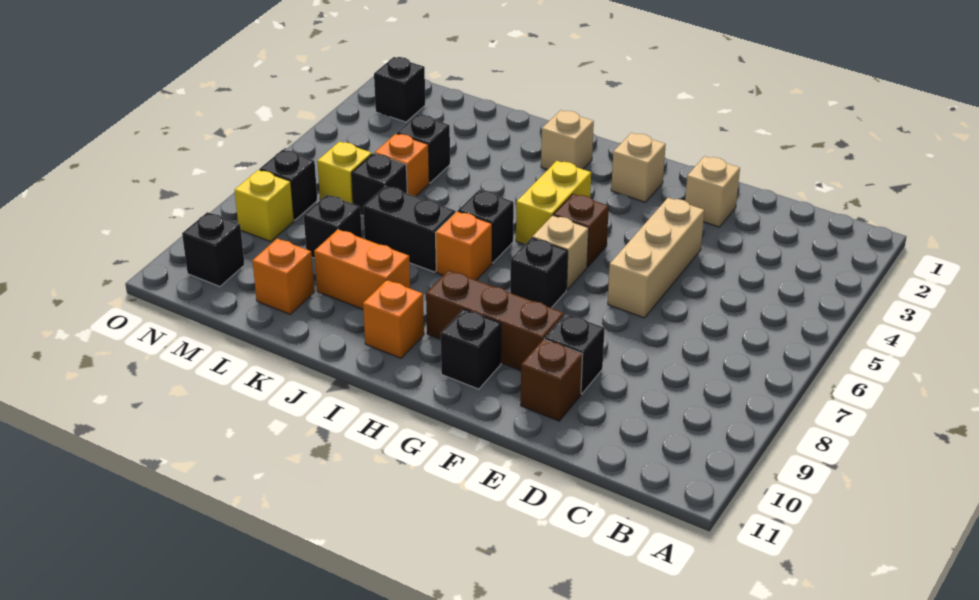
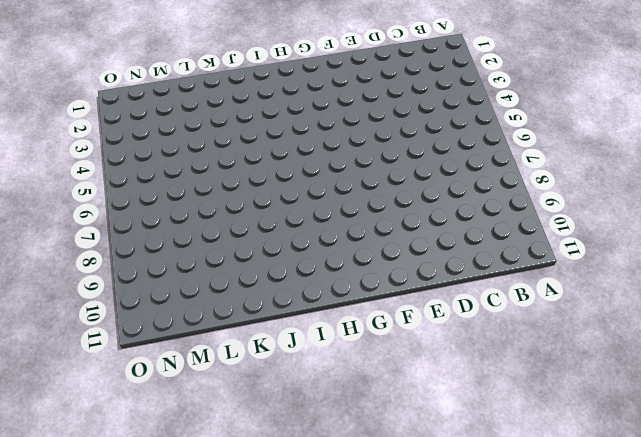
none -> tan brick E2 level 1
none -> tan brick E4:E6 level 1
none -> black brick E9 level 1

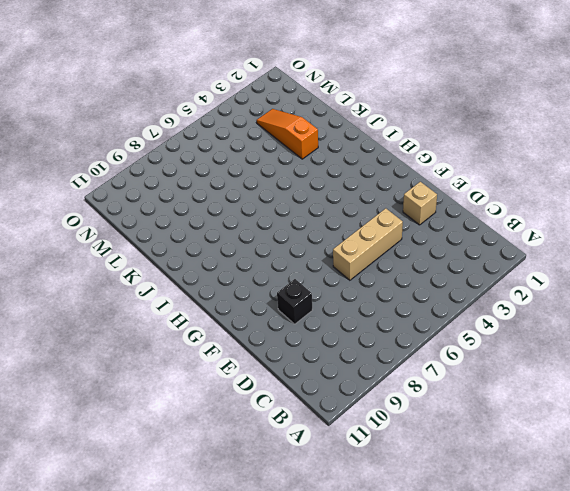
orange slope K3:M3 level 1 top K -> none
none -> brown brick E10 level 1
none -> brown brick F9:H9 level 1
none -> tan brick G2 level 1

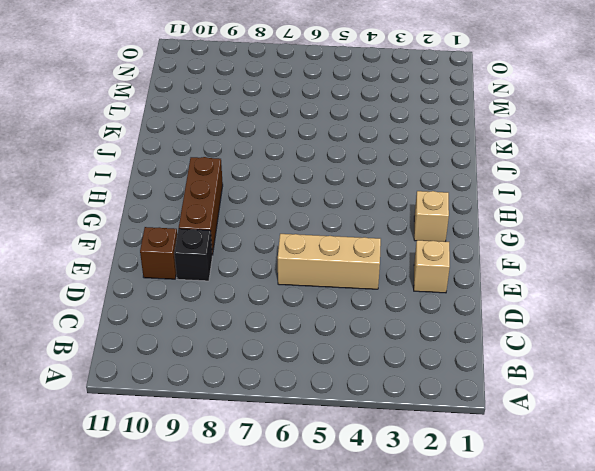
none -> brown brick G5 level 1
none -> tan brick G6 level 1
none -> black brick G7 level 1

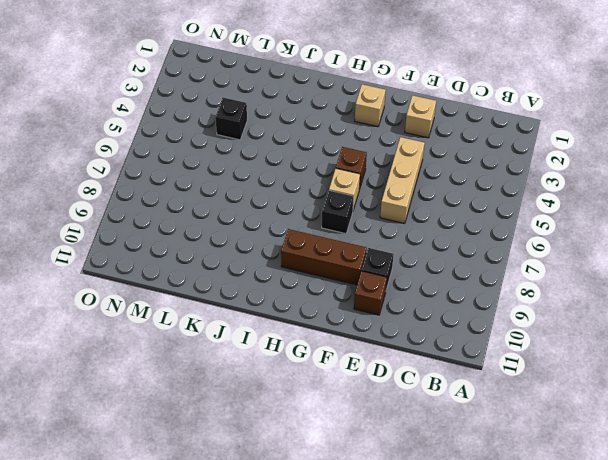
none -> black brick G10 level 1
none -> yellow brick H4:H5 level 1
none -> tan brick I2 level 1

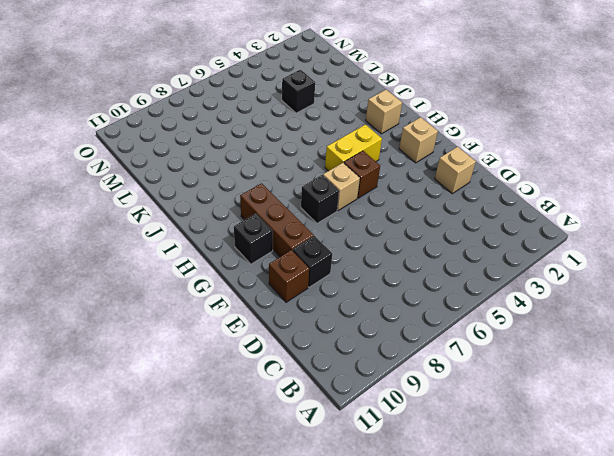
none -> tan brick E4:E6 level 1
none -> black brick I6 level 1
none -> orange brick I7 level 1

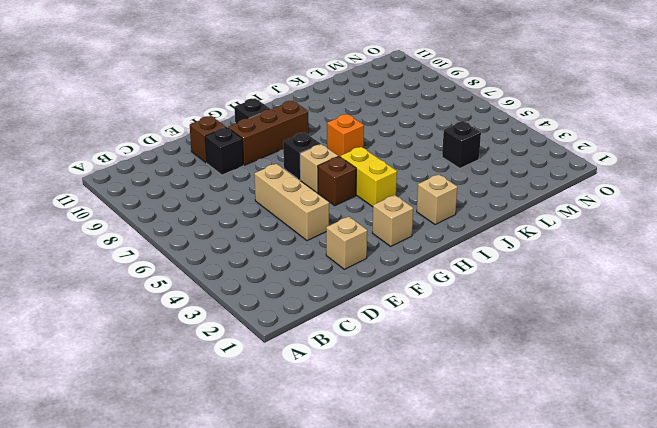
none -> black brick I6 level 1
none -> orange brick I10 level 1
none -> black brick J7:K7 level 1

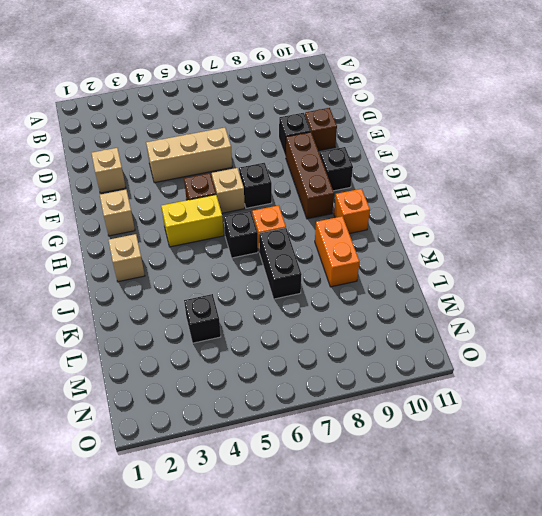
none -> orange brick L5 level 1
none -> black brick L6 level 1
none -> black brick L8 level 1

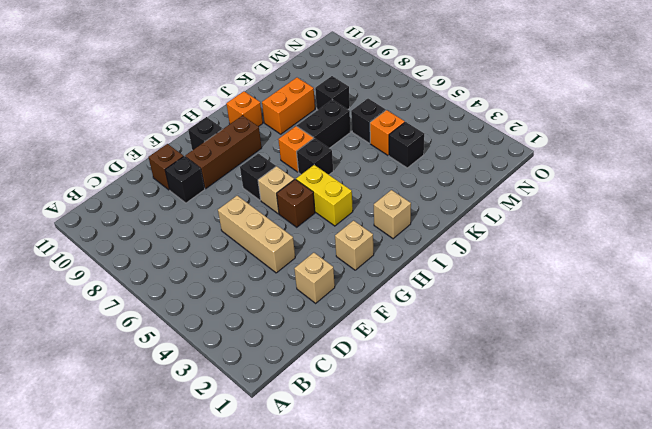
none -> orange brick L10 level 1
none -> yellow brick M6 level 1
none -> black brick N2 level 1

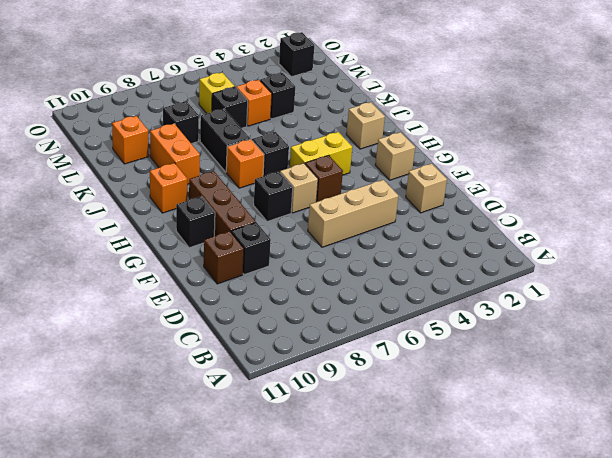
none -> black brick N7 level 1
none -> yellow brick N8 level 1
none -> black brick N10 level 1

